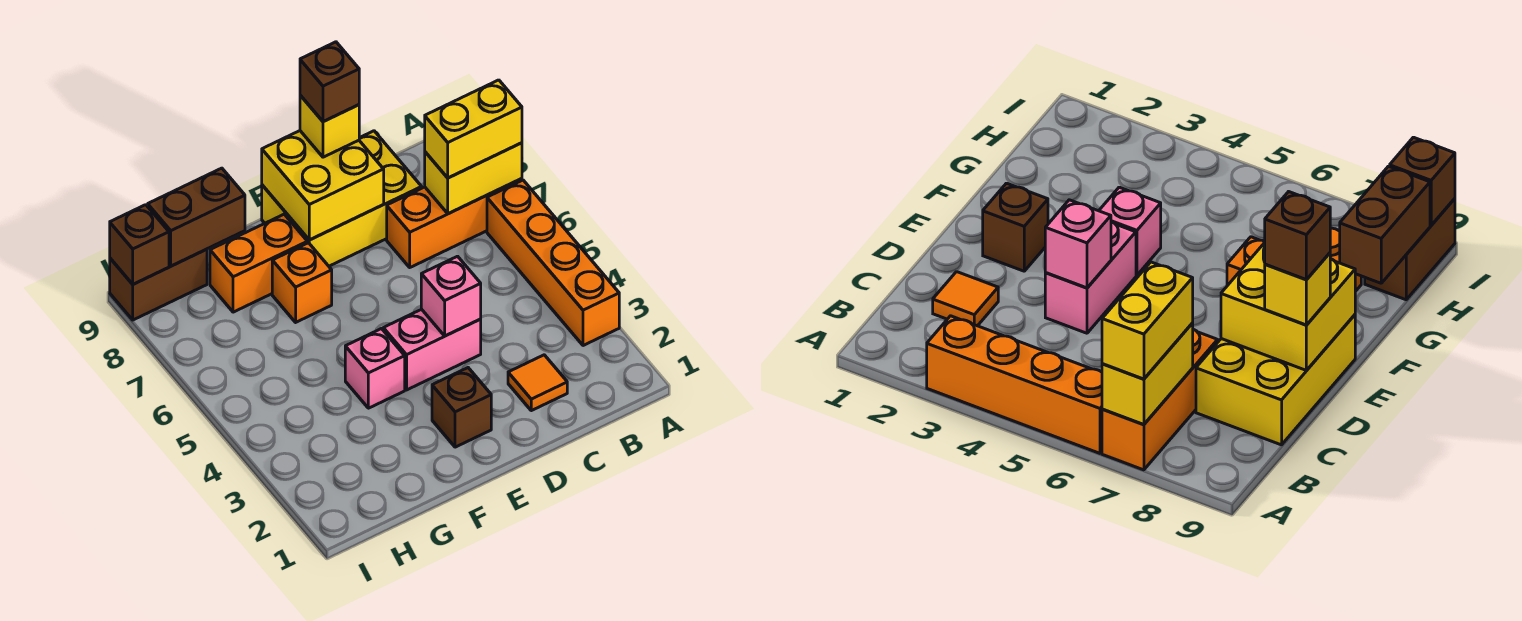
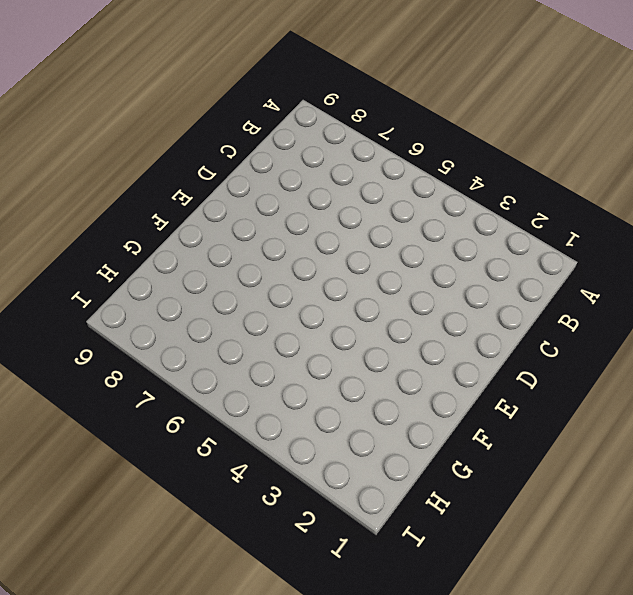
none -> orange brick A3:A6 level 1
none -> orange brick A7:C7 level 1
none -> orange tile C2 level 1

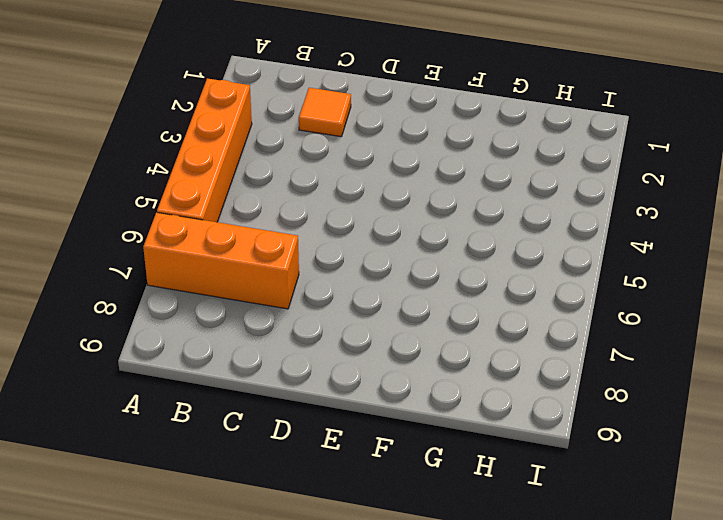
none -> yellow brick C8:E9 level 1
none -> pink brick D4:E4 level 1
none -> brown brick E2 level 1

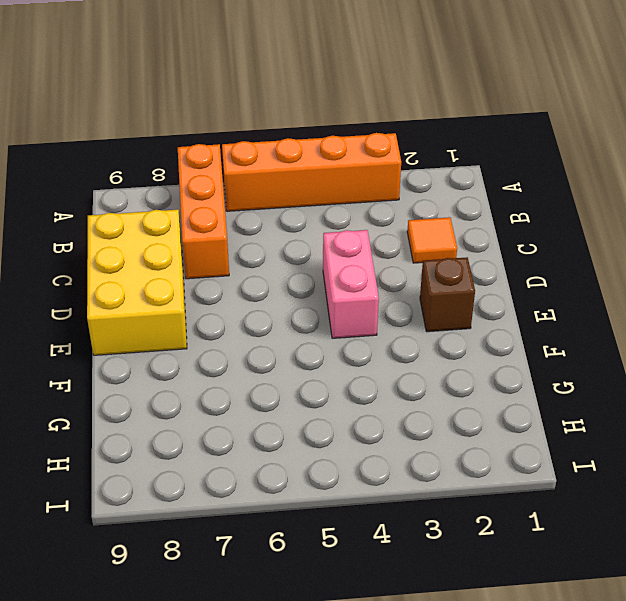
none -> pink brick F4 level 1
none -> orange brick F7 level 1
none -> orange brick F8:G8 level 1

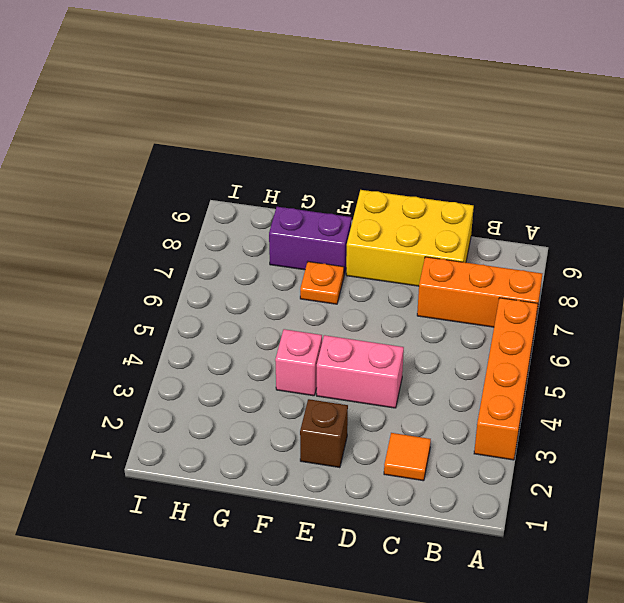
orange plate F7 level 1 -> orange brick F7 level 1
purple brick F8:G8 level 1 -> orange brick F8:G8 level 1
none -> brown brick H9:I9 level 1
none -> yellow brick A7:B7 level 2
none -> pink brick D4 level 2

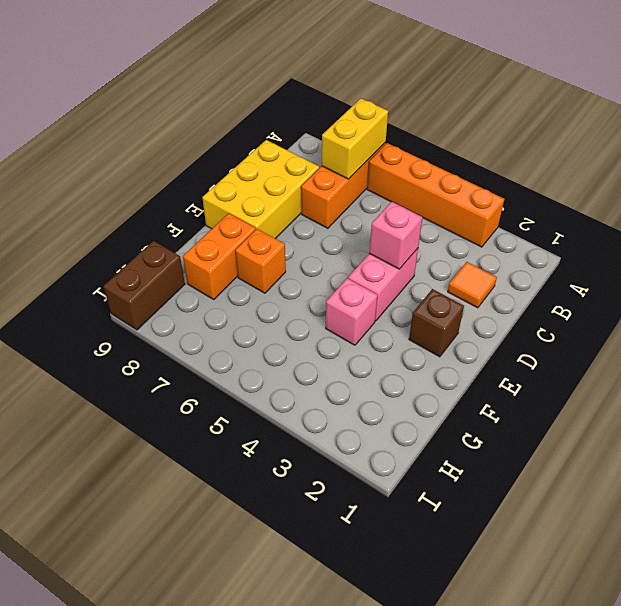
none -> yellow brick D8:E9 level 2
none -> brown brick G9:H9 level 2
none -> brown brick I9 level 2

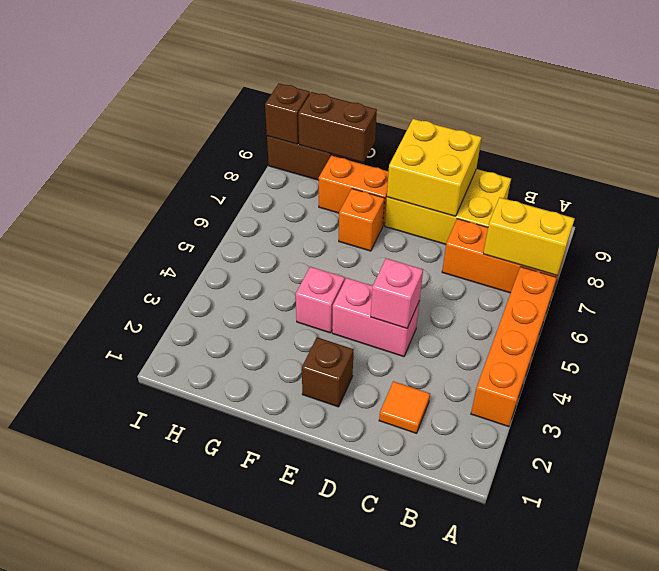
none -> yellow brick A7:B7 level 3
none -> yellow brick D9 level 3
none -> brown brick D9 level 4

